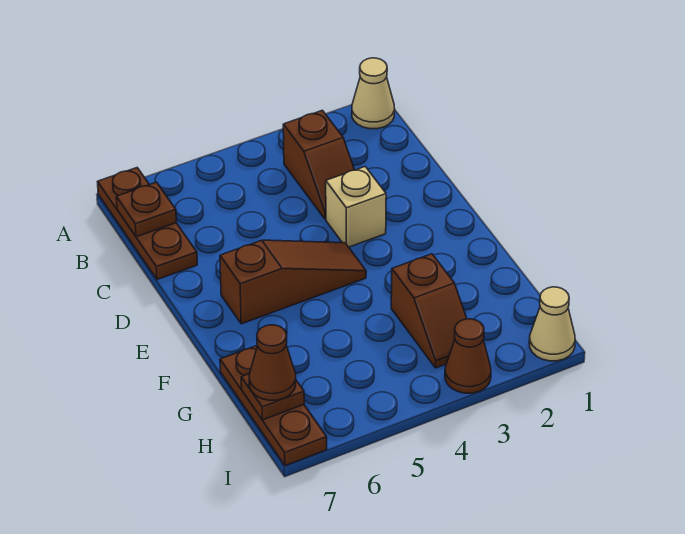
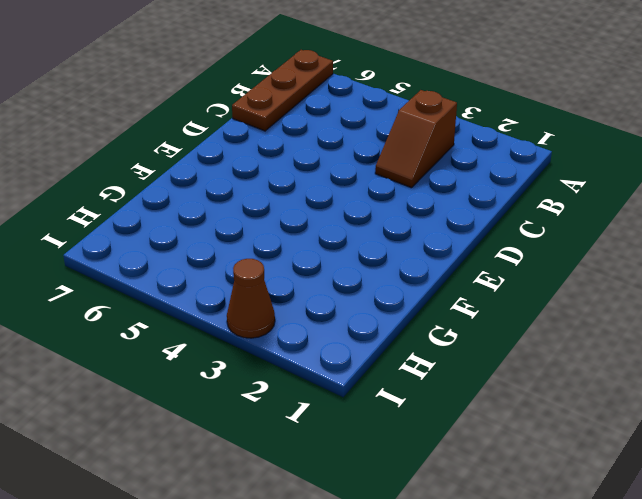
none -> tan cone A1 level 1
none -> tan brick D3 level 1
none -> brown slope E4:E6 level 1 top 6

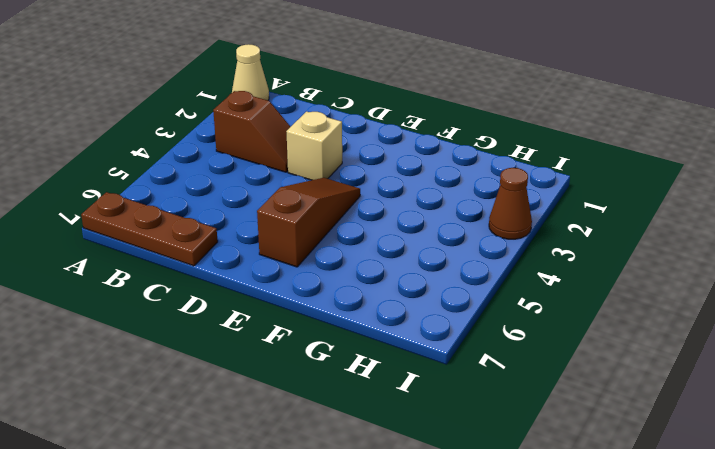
none -> brown slope G3:H3 level 1 top G
none -> brown plate G7:I7 level 1
none -> tan cone I1 level 1

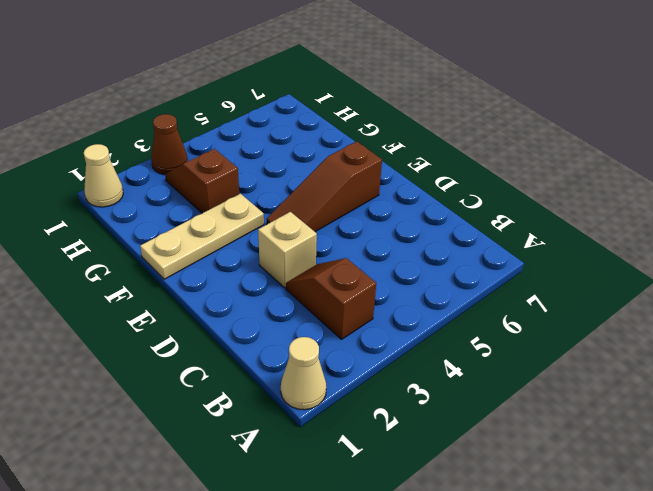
tan plate F1:F3 level 1 -> none
none -> brown plate A7:C7 level 1
none -> brown plate G7:I7 level 1
none -> brown plate B7 level 2

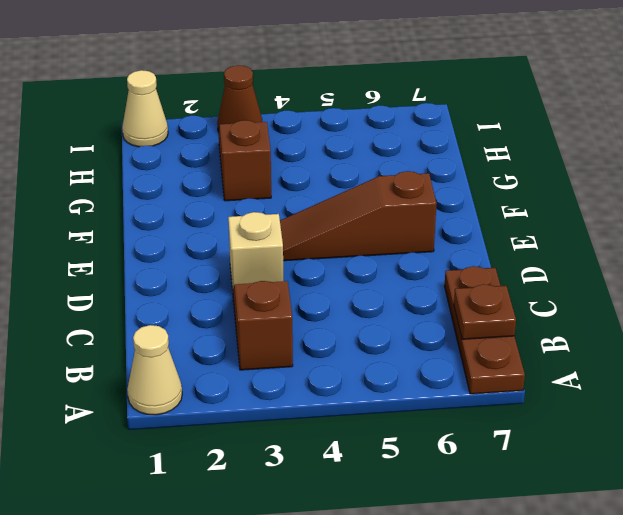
none -> brown plate G7:I7 level 1
none -> brown plate H7 level 2
none -> brown cone H7 level 3

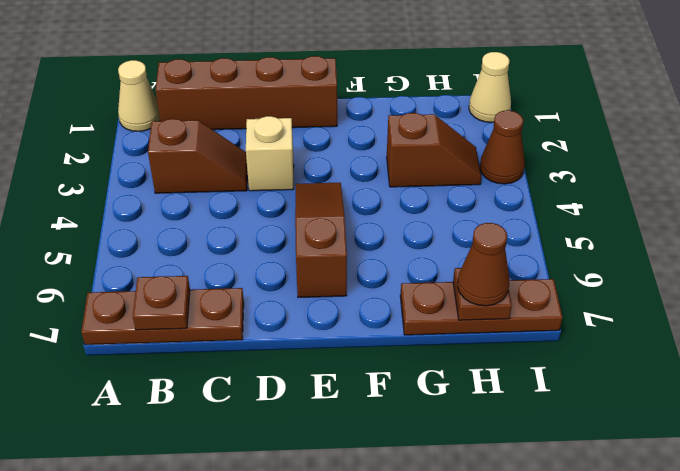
brown brick B1:E1 level 1 -> none

